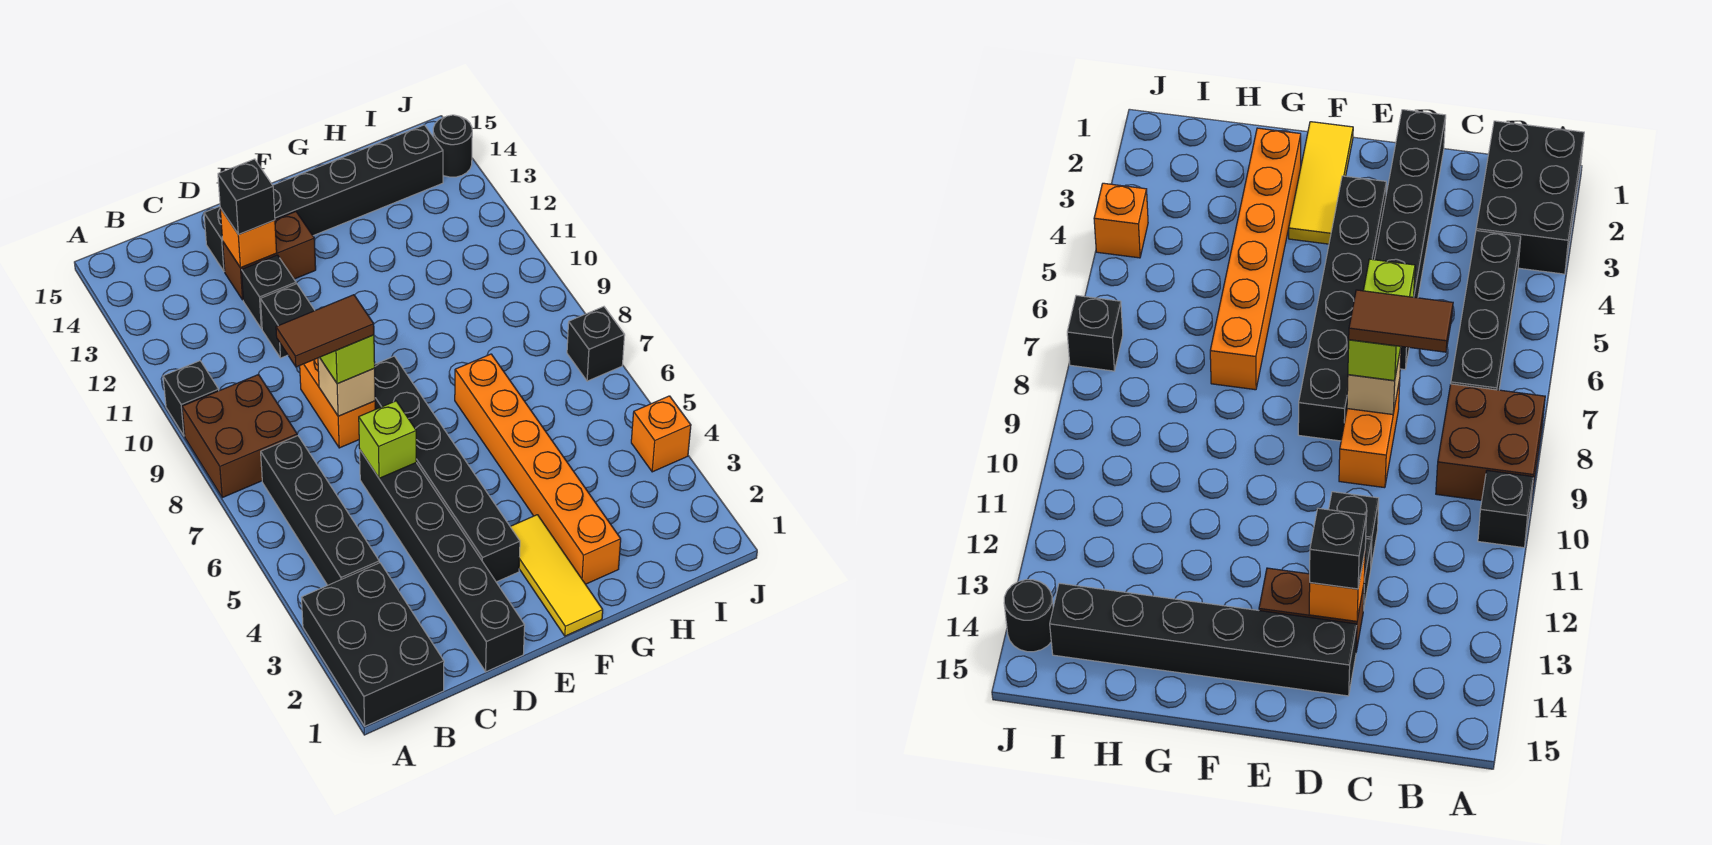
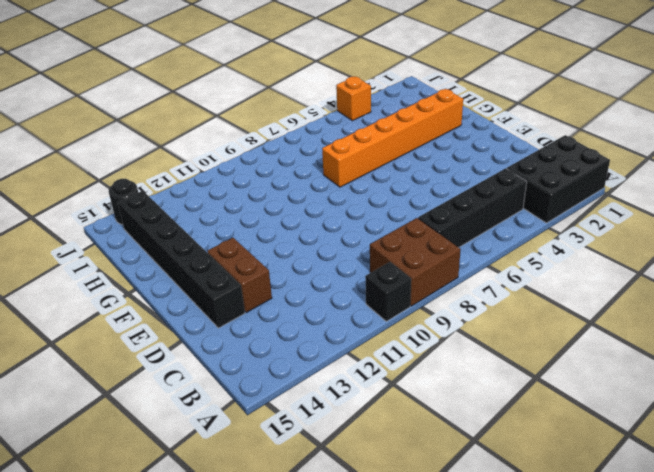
none -> black brick D1:D6 level 1
none -> orange brick D8:D9 level 1
none -> black brick D11 level 1

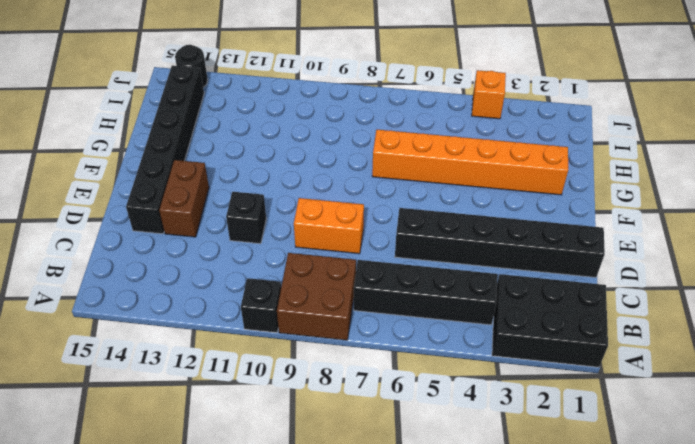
none -> black brick D12 level 1
none -> black brick E3:E8 level 1
none -> yellow tile F1:F3 level 1

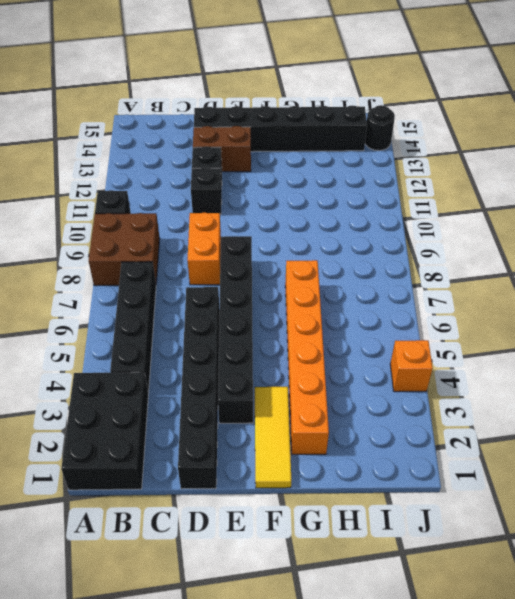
none -> black brick J7 level 1
none -> lime brick D6 level 2
none -> tan brick D8 level 2

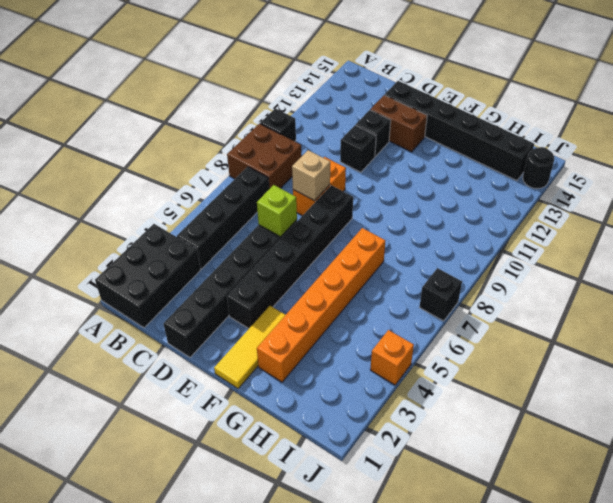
none -> orange brick D13 level 2
none -> lime brick D8 level 3
none -> black brick D13 level 3

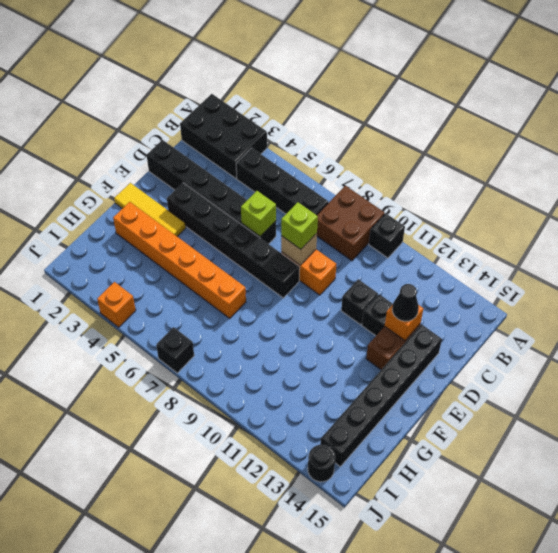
black cone D13 level 3 -> black brick D13 level 3
none -> brown tile C8:D8 level 4

